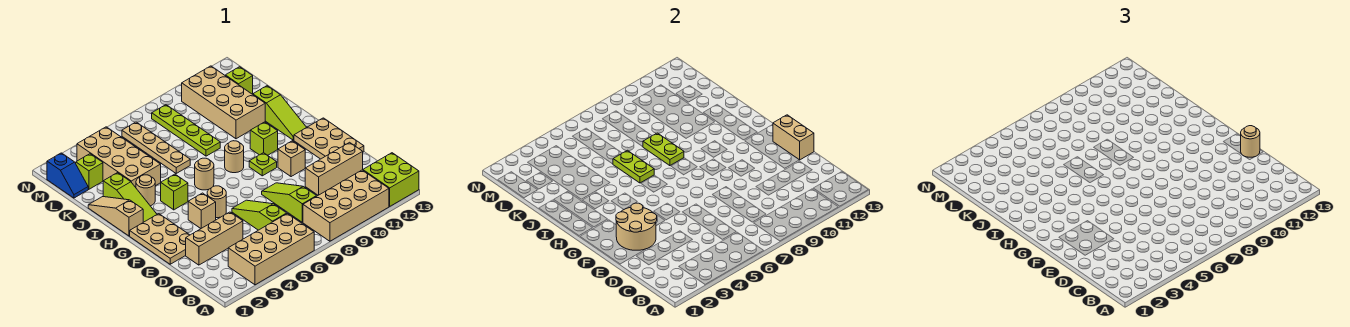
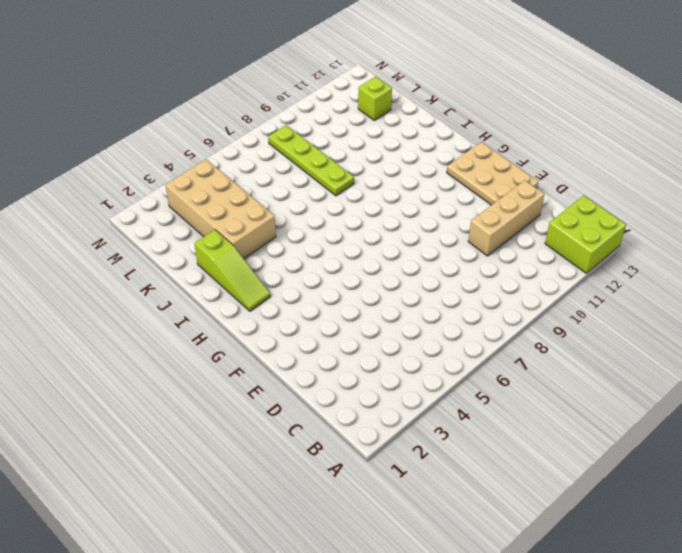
none -> tan brick A3:B6 level 1
none -> tan brick A8:B11 level 1
none -> lime slope C6:E6 level 1 top C
none -> lime slope C8:E8 level 1 top C

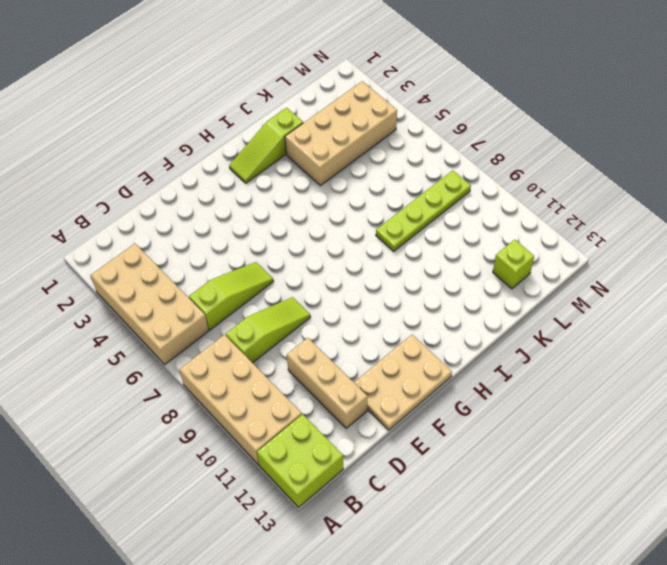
none -> tan brick D2:D4 level 1
none -> tan plate E1:G2 level 1
none -> tan brick F4 level 1
none -> tan round brick F5 level 1

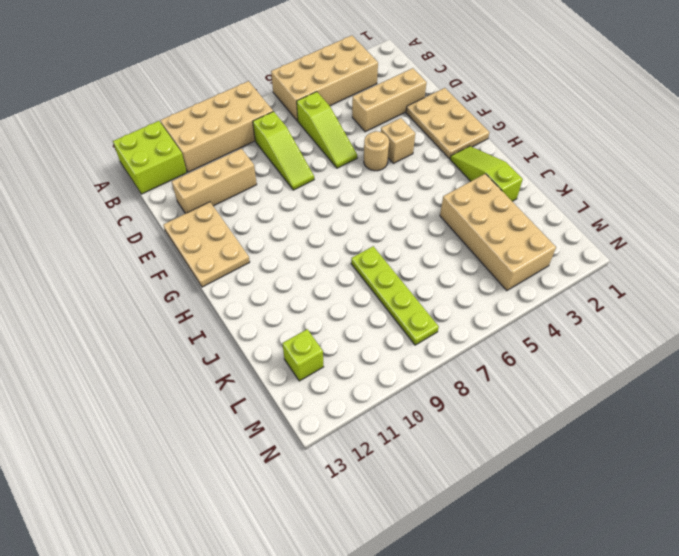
none -> tan brick F10 level 1
none -> lime plate G9 level 1
none -> tan slope H1:J1 level 1 top H
none -> lime brick H4 level 1

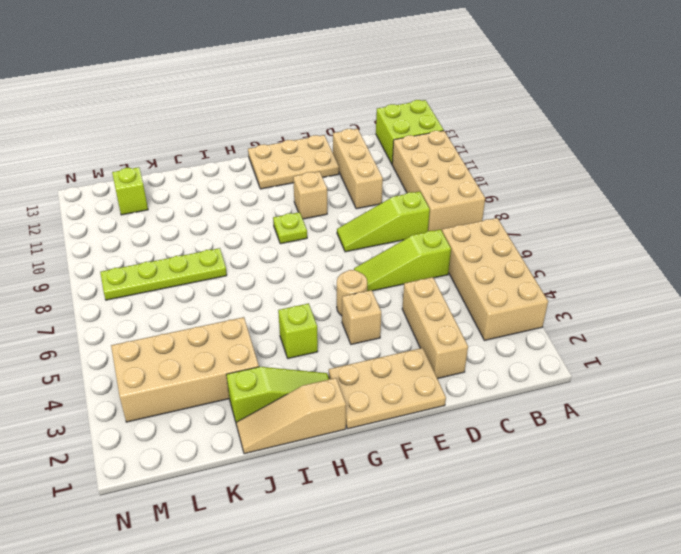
none -> tan round brick H6 level 1
none -> tan round brick H8 level 1
none -> lime brick H10 level 1
none -> lime slope H12:J12 level 1 top J

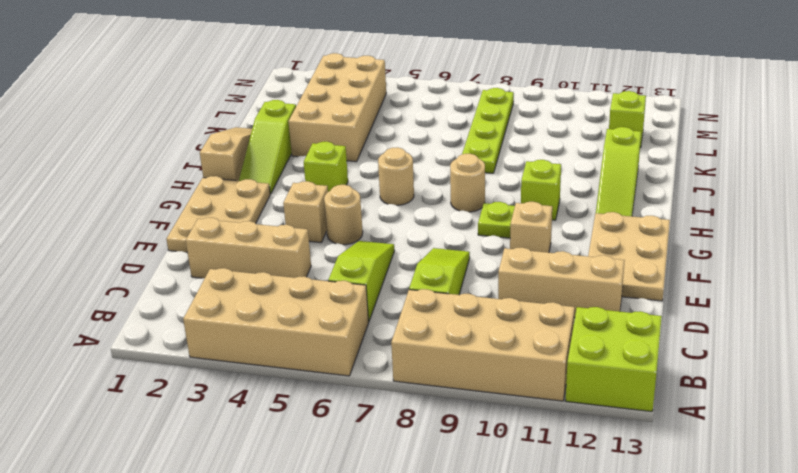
none -> tan round brick I3 level 1
none -> tan plate J6:M6 level 1
none -> tan brick J10:M11 level 1
none -> blue slope L1:M1 level 1 top M

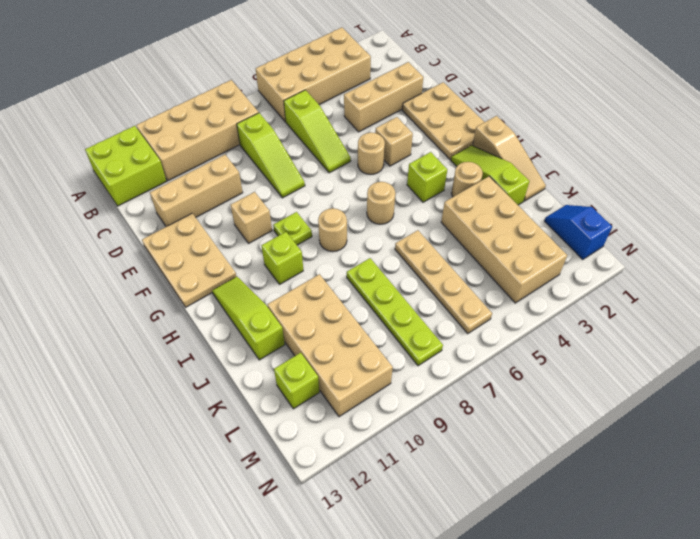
none -> lime brick L2 level 1
none -> tan round brick E2:F3 level 2
none -> tan brick E13:F13 level 2
none -> lime plate I6:J6 level 2

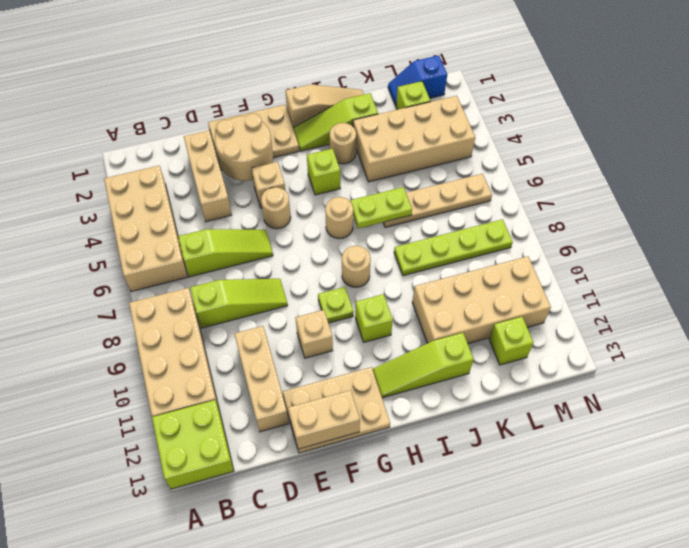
none -> lime plate I8:J8 level 2
none -> tan round brick E13 level 3

